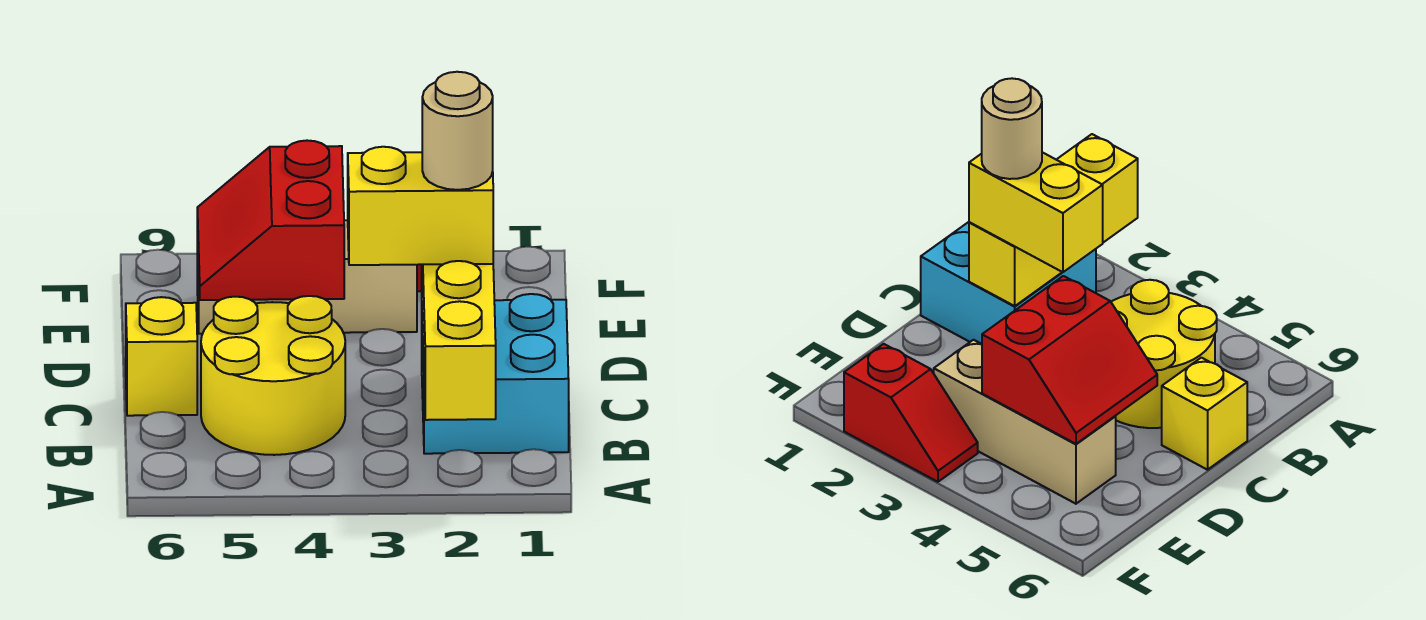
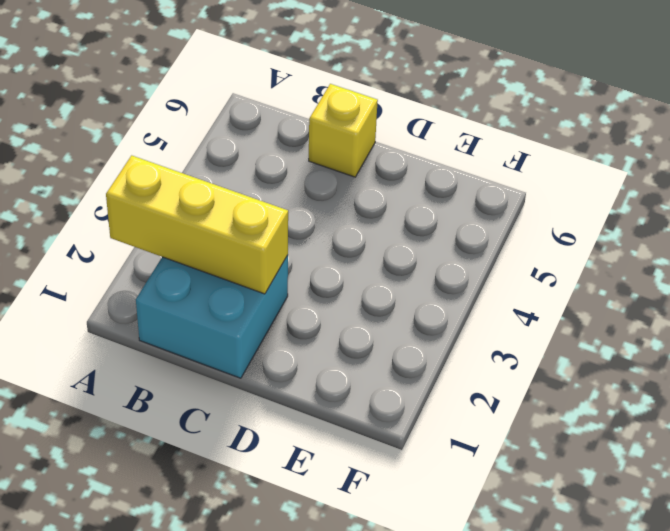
none -> yellow round brick B4:C5 level 1
none -> tan brick E3:E5 level 1

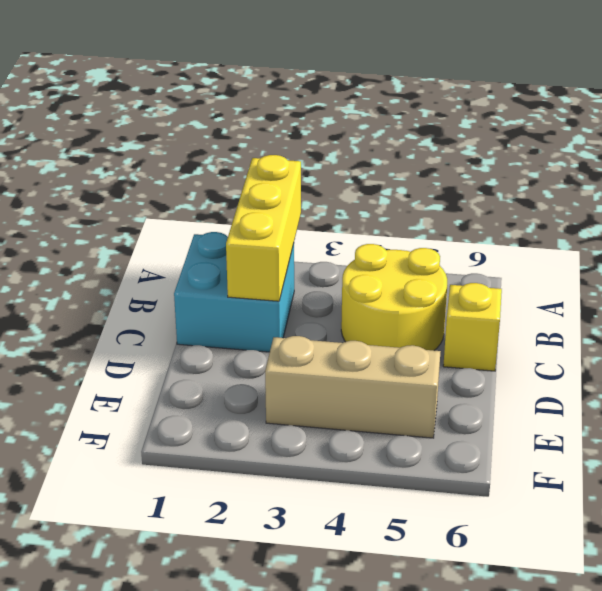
none -> red slope F2:F3 level 1 top 2
none -> red slope D4:E5 level 2 top 4

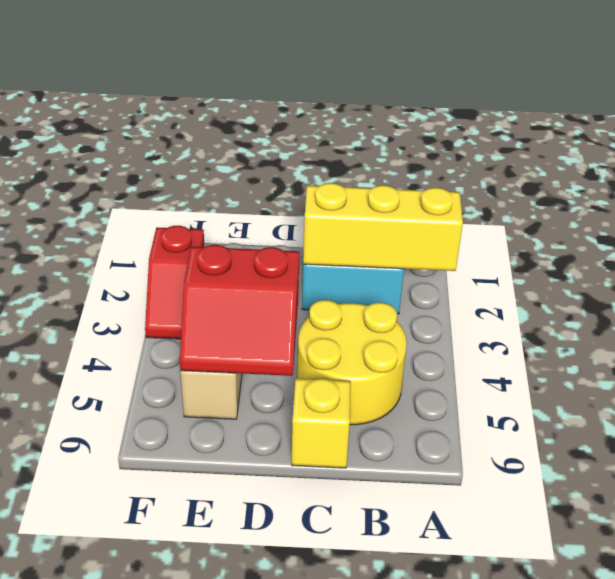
none -> yellow brick C2:C3 level 3
none -> tan round brick C2 level 4

